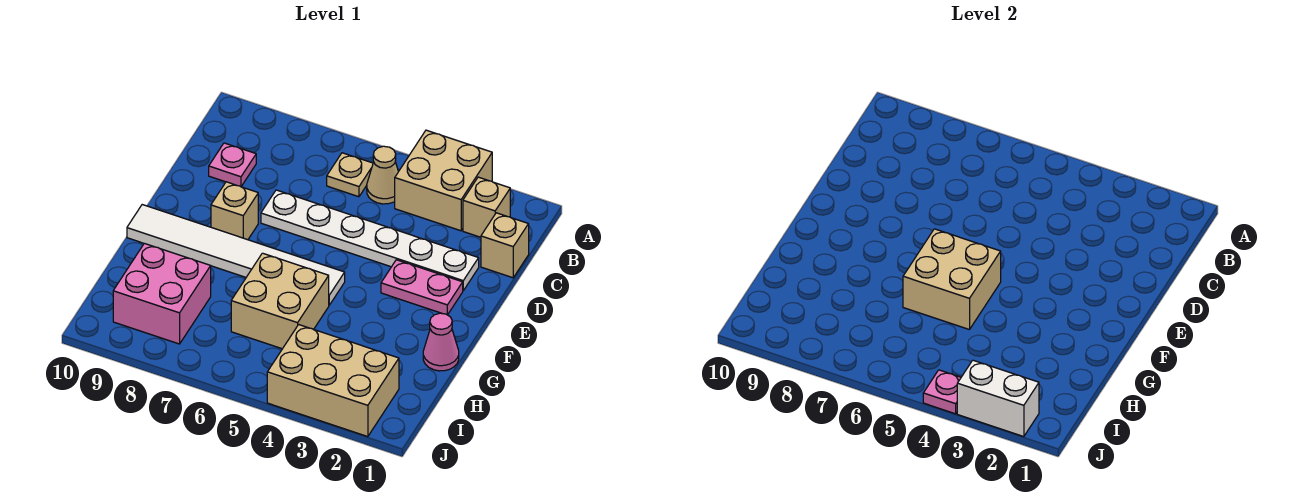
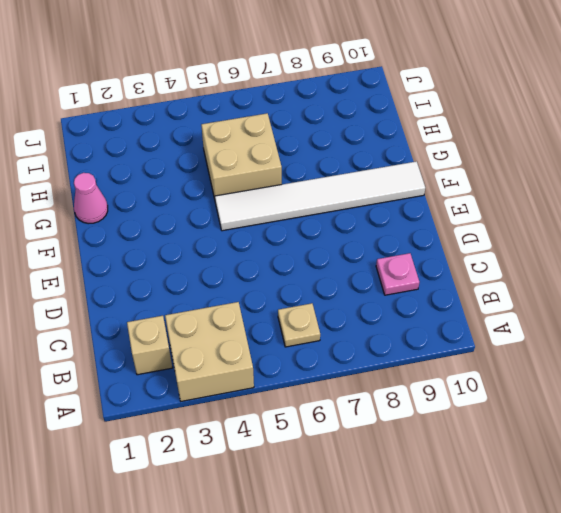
none -> tan cone B5 level 1
none -> tan brick C1 level 1
none -> white plate D2:D7 level 1

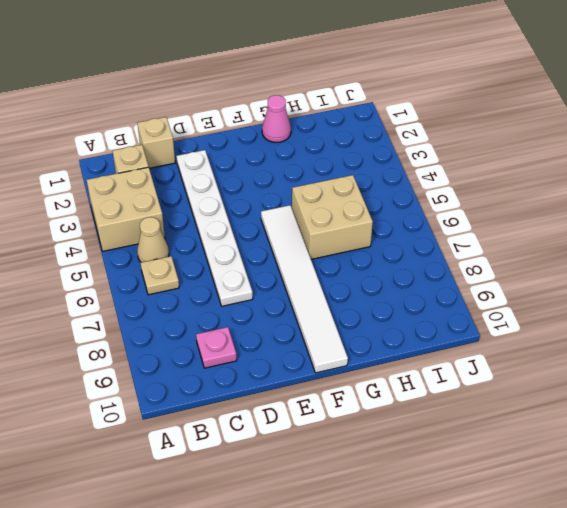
none -> pink plate E2:E3 level 1
none -> tan brick E8 level 1
none -> pink brick H8:I9 level 1

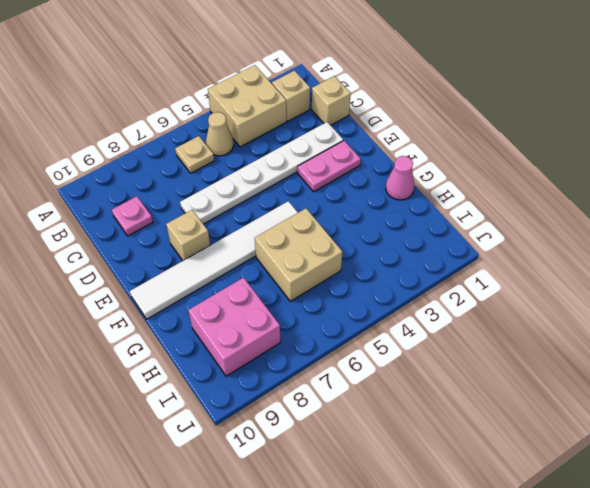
none -> tan brick I2:J4 level 1
none -> tan brick F5:G6 level 2
none -> white brick J2:J3 level 2

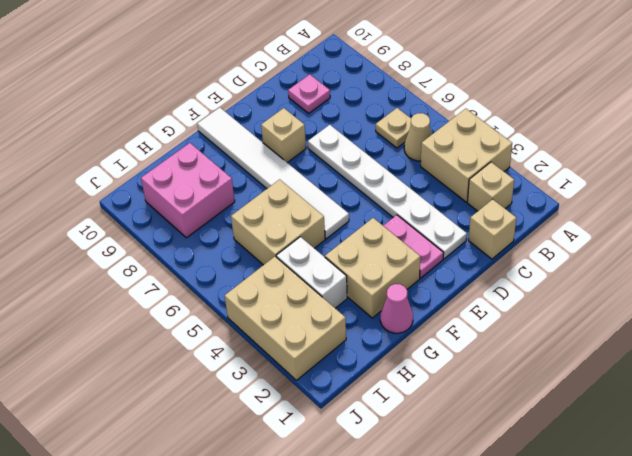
tan brick F2:G3 level 1 -> tan brick F5:G6 level 2
white brick H3:H4 level 1 -> white brick J2:J3 level 2
none -> pink plate J4 level 2

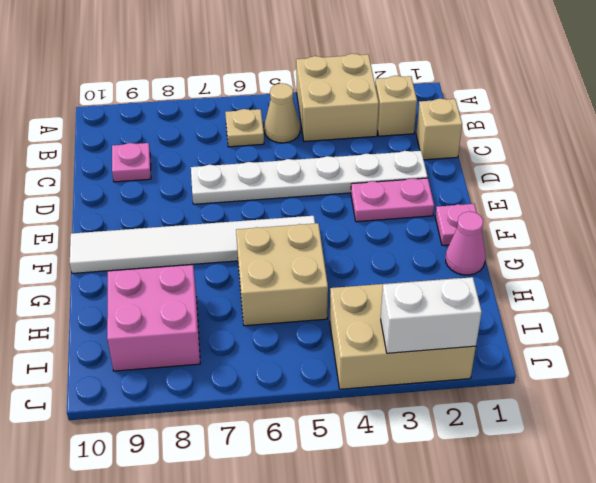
pink plate F1 level 1 -> pink plate J4 level 2
none -> tan brick E8 level 1
none -> tan brick F5:G6 level 2

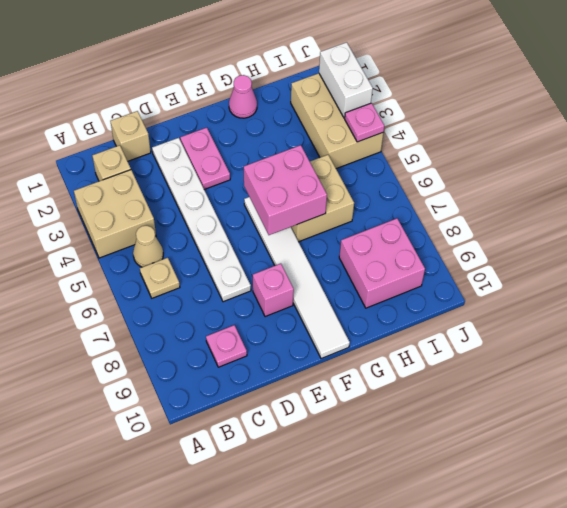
pink brick E8 level 1 -> tan brick E8 level 1
pink brick F5:G6 level 2 -> tan brick F5:G6 level 2

